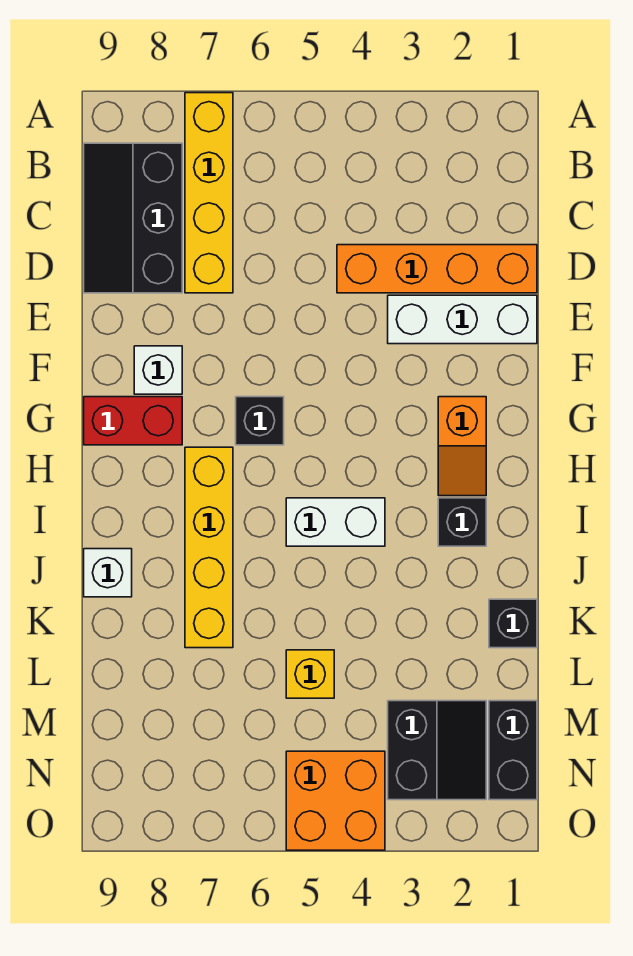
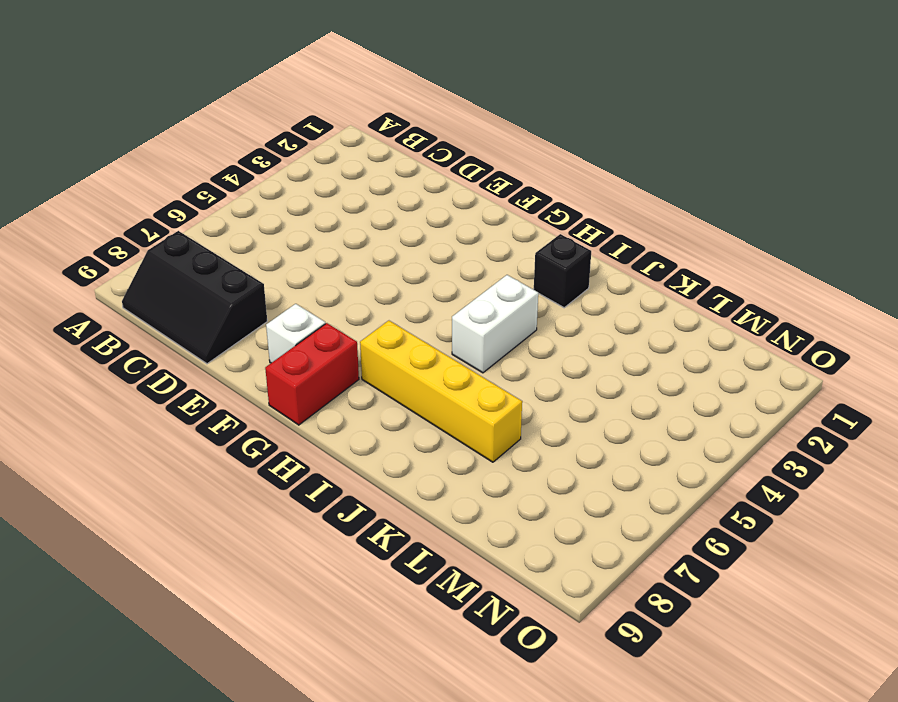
none -> yellow brick A7:D7 level 1
none -> orange brick D1:D4 level 1
none -> white brick E1:E3 level 1

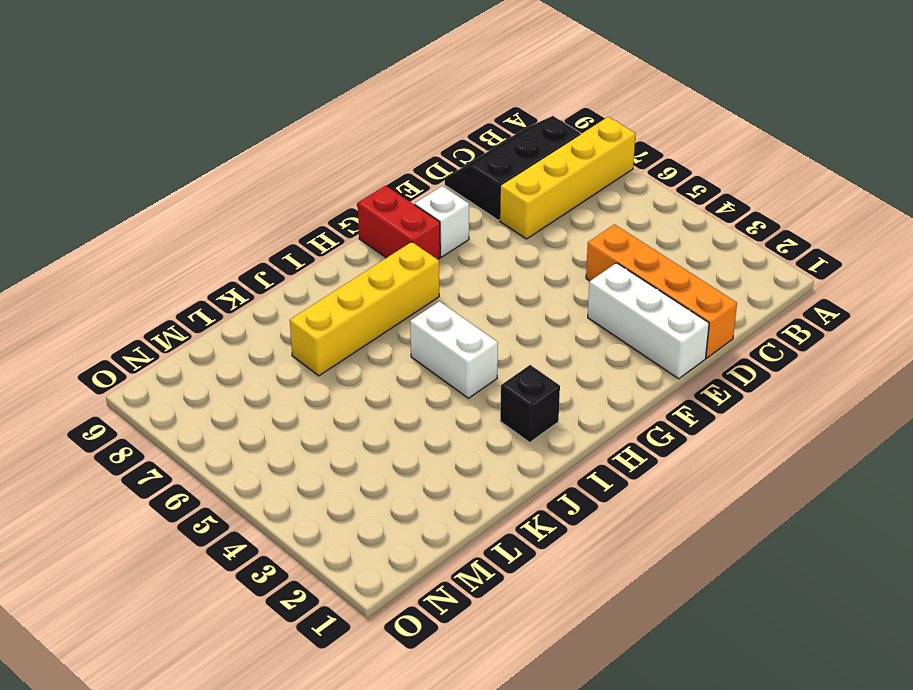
none -> orange slope G2:H2 level 1 top G
none -> black brick G6 level 1
none -> white brick J9 level 1

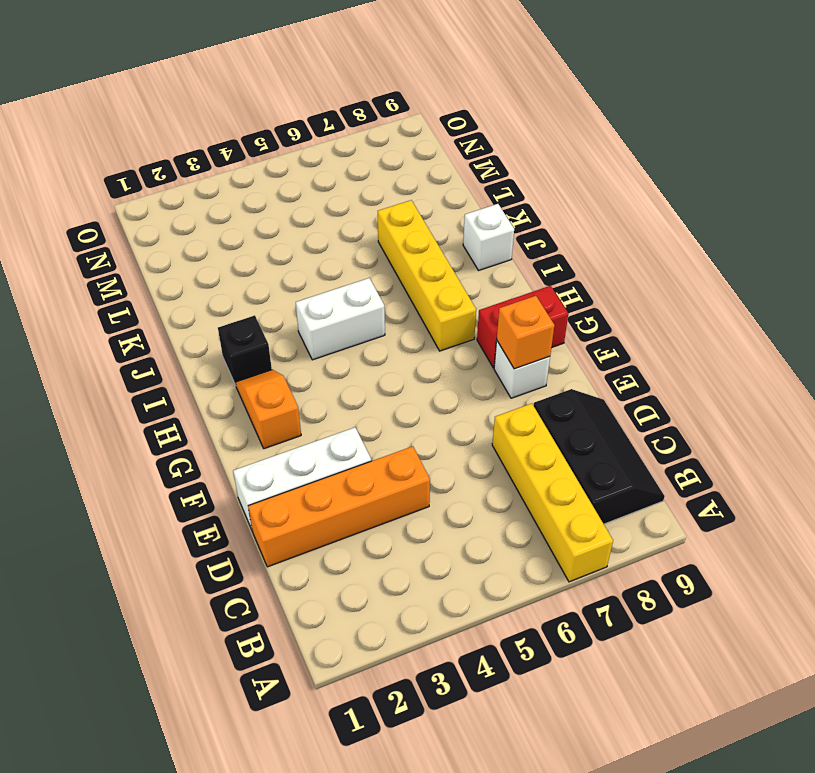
orange brick F8 level 2 -> none
none -> black brick G6 level 1
none -> black brick K1 level 1
none -> yellow brick L5 level 1

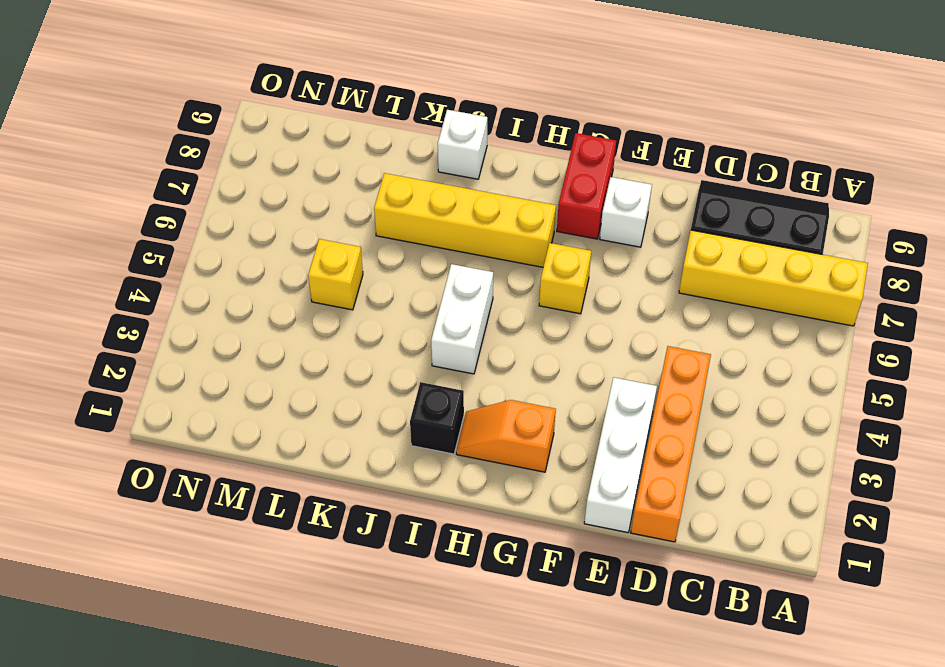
yellow brick G6 level 1 -> black brick G6 level 1
none -> black brick K1 level 1
none -> black brick M1:N1 level 1
none -> black slope M2:N3 level 1 top 3

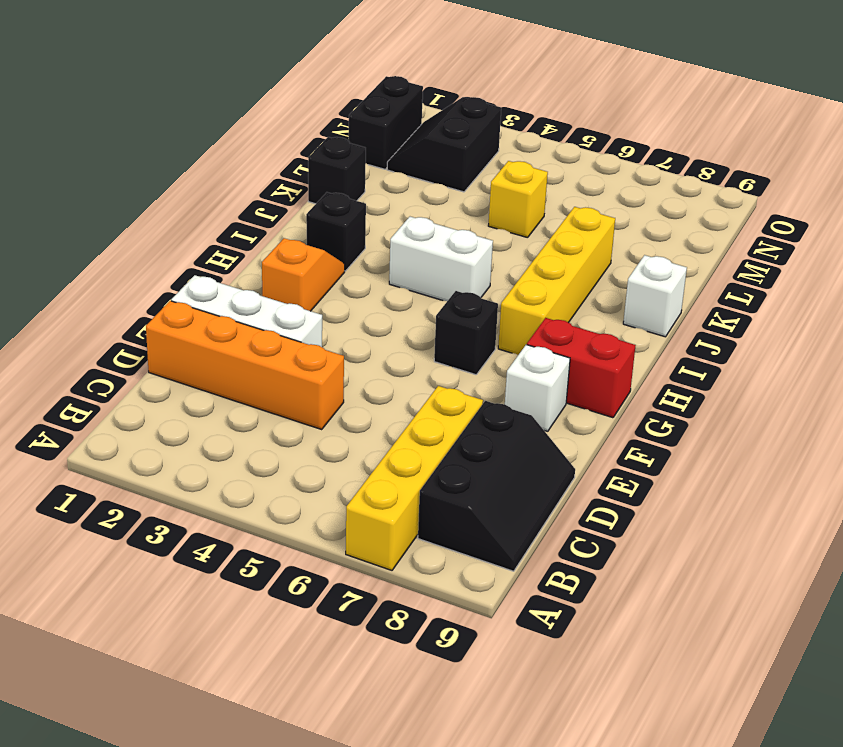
none -> orange brick N4:O5 level 1

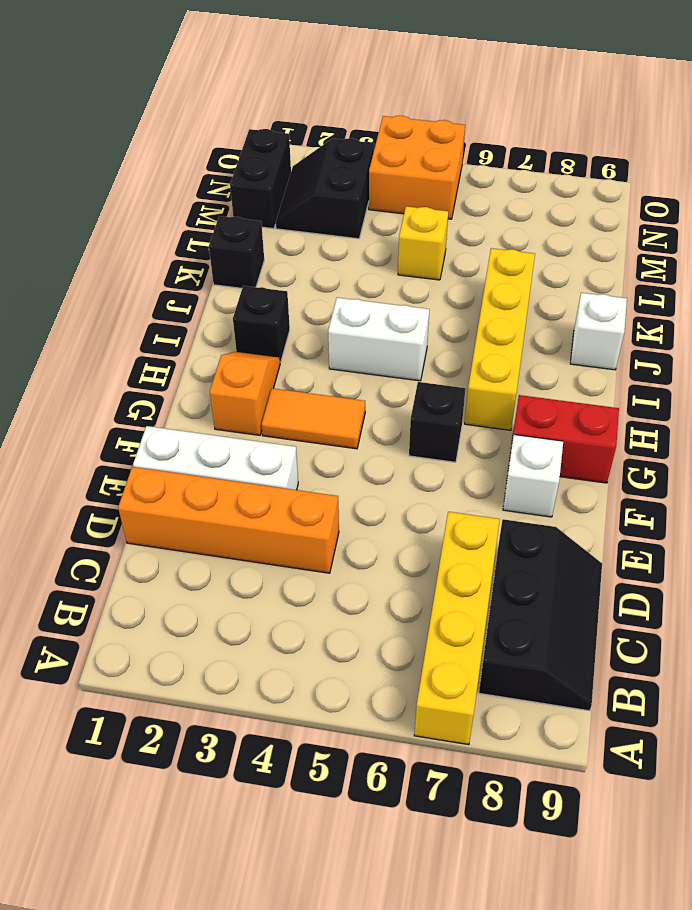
orange tile G3:G4 level 1 -> none

